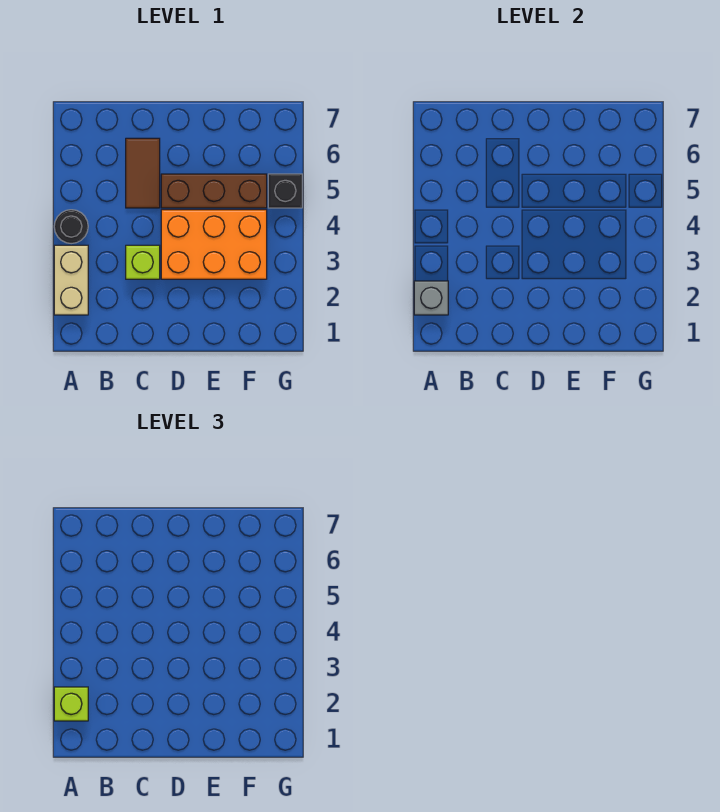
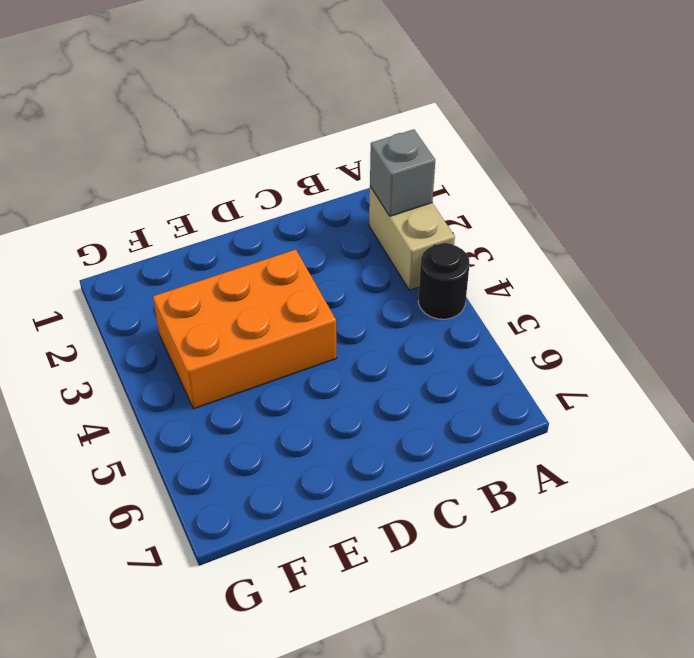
none -> lime brick C3 level 1
none -> brown tile C5:C6 level 1

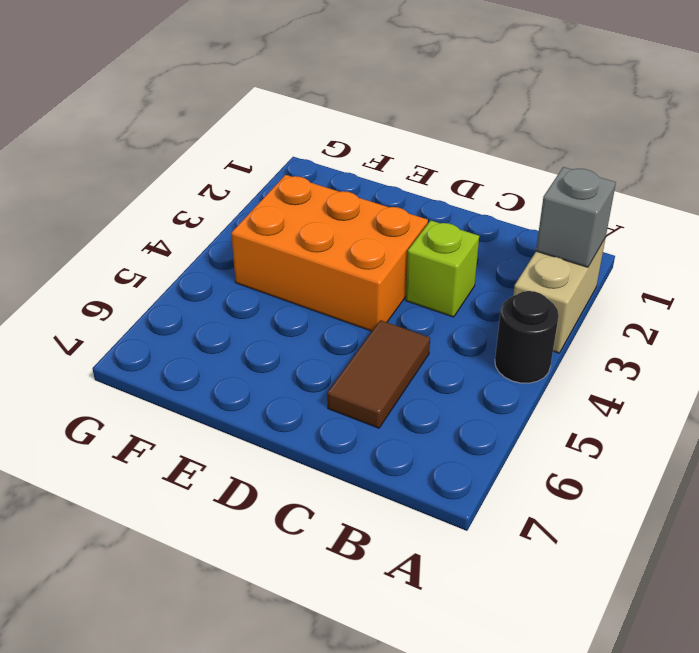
none -> brown brick D5:F5 level 1
none -> black brick G5 level 1

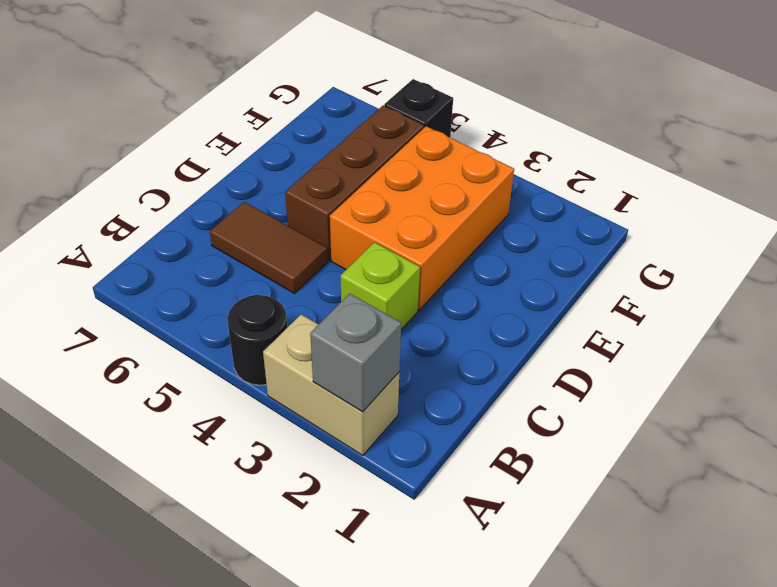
none -> lime brick A2 level 3

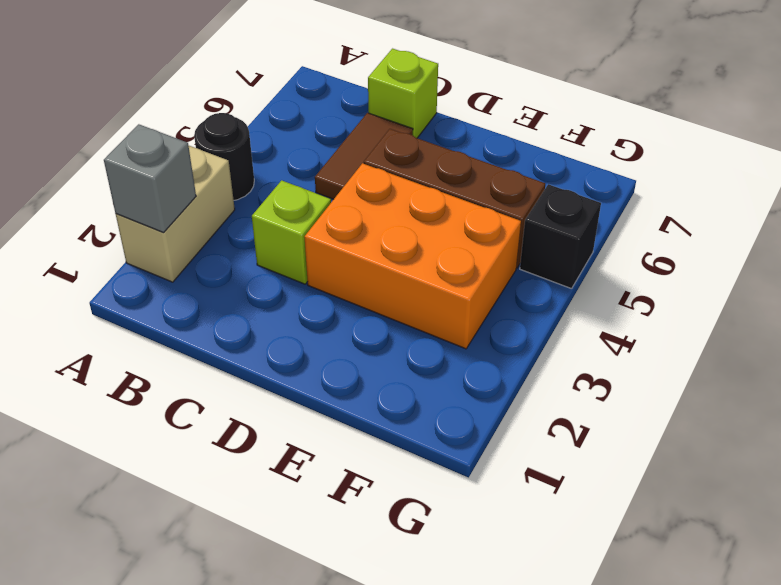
lime brick C7 level 1 -> lime brick A2 level 3

